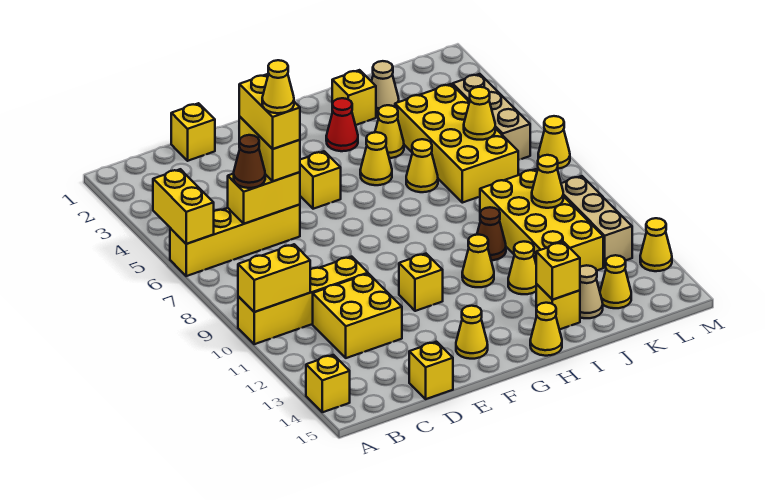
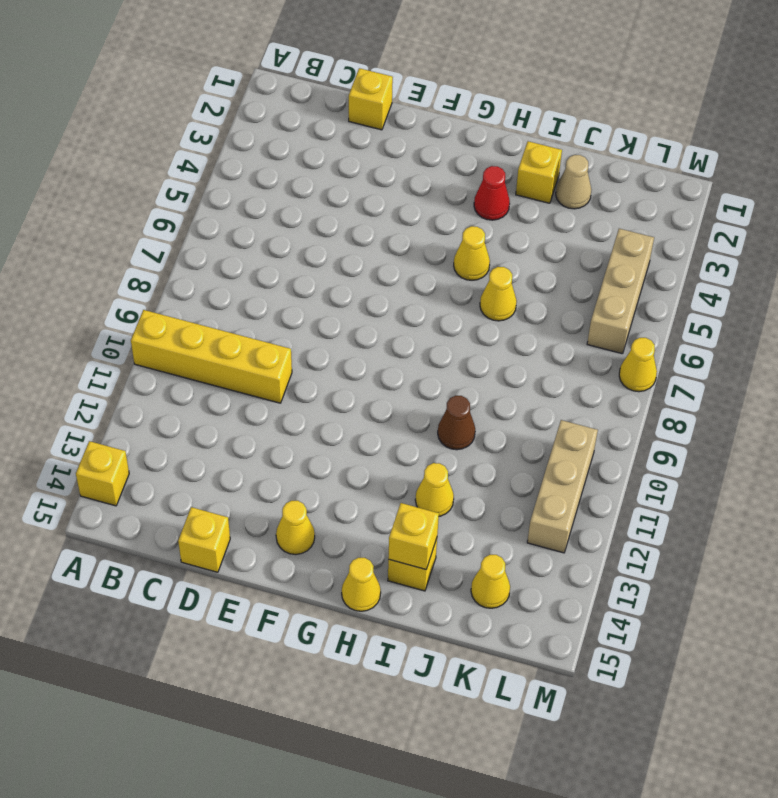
none -> yellow brick A6:D6 level 1
none -> yellow brick C11:D12 level 1
none -> yellow brick F5 level 1
none -> yellow brick F11 level 1

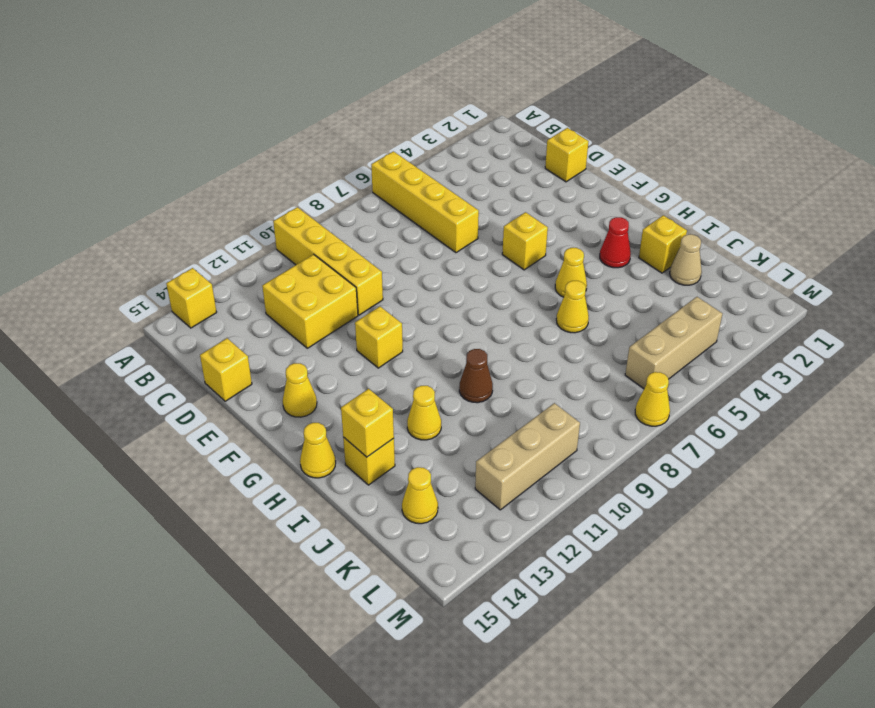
none -> yellow cone H11 level 1
none -> yellow cone I4 level 1
none -> yellow brick J4:K7 level 1
none -> yellow brick J9:K12 level 1

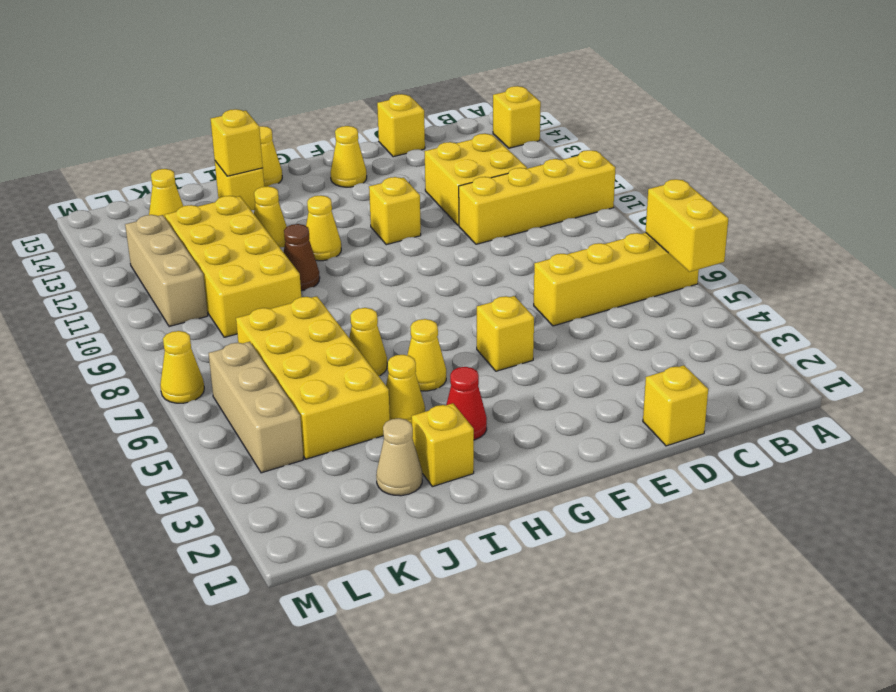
none -> tan cone J14 level 1
none -> yellow cone M13 level 1
none -> yellow brick A10:B10 level 2
none -> yellow brick C6:D6 level 2

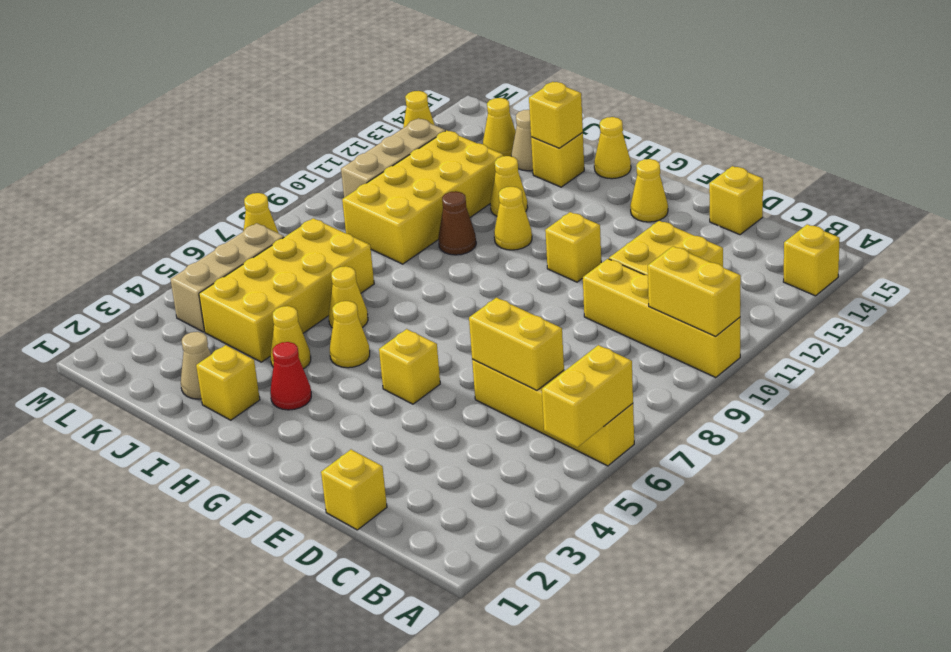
none -> yellow cone K6 level 2
none -> yellow cone K10 level 2
none -> brown cone C6 level 3
none -> yellow brick D5:D6 level 3

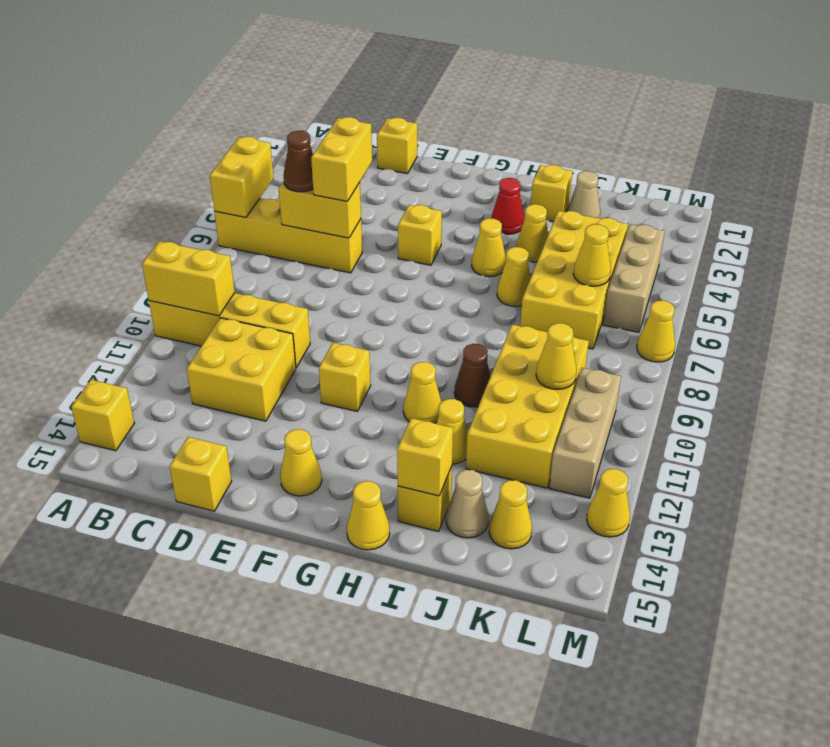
none -> yellow brick D5:D6 level 4
none -> yellow cone D6 level 5

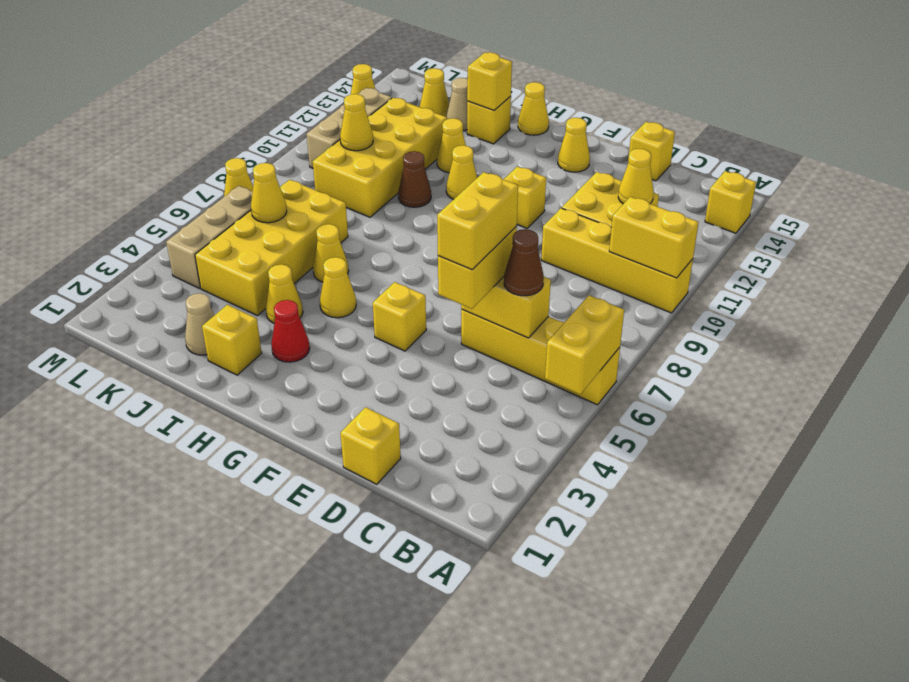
yellow cone C12 level 2 -> yellow cone D6 level 5

